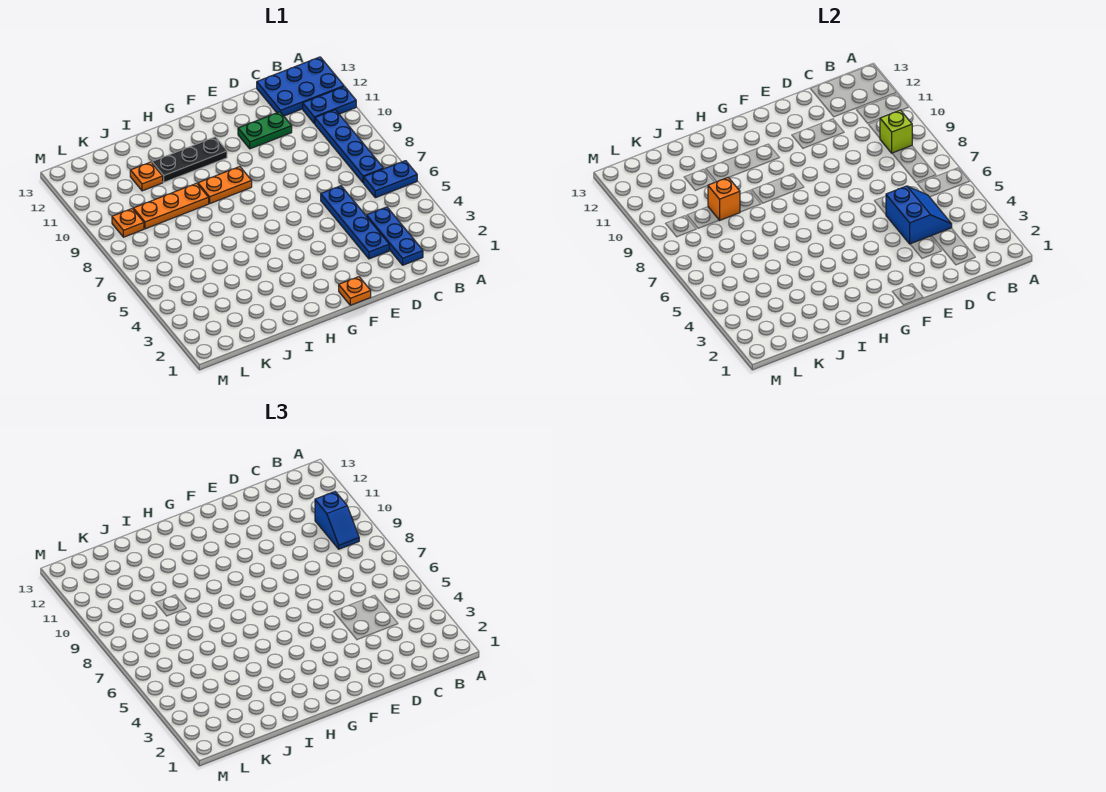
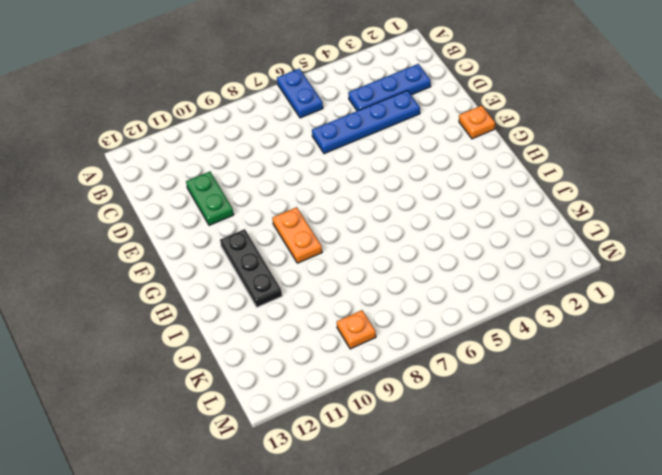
none -> blue plate A11:B11 level 1
none -> blue plate A12:C13 level 1
none -> blue plate B7:B10 level 1

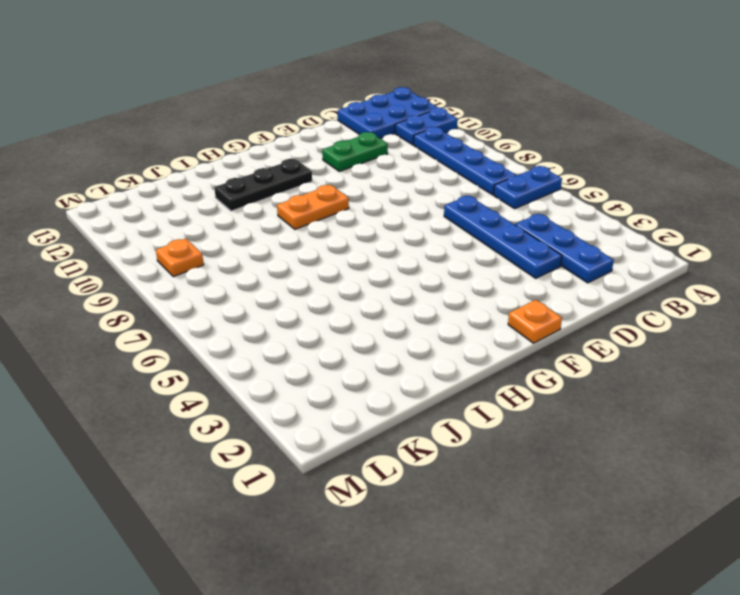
none -> orange plate I9:K9 level 1
none -> orange plate J11 level 1
none -> lime brick B9 level 2

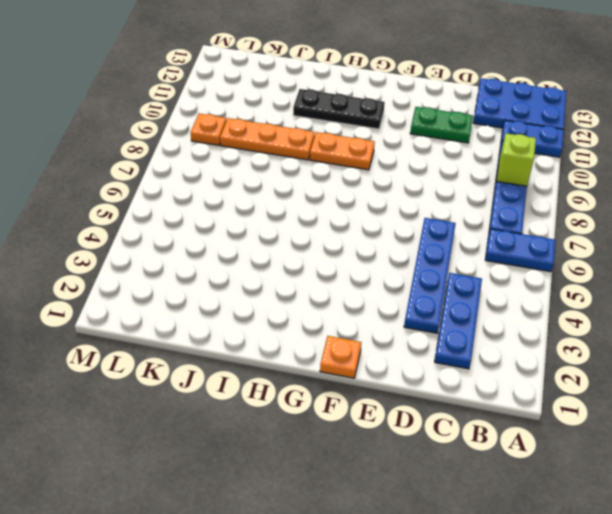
none -> orange plate J11 level 1
none -> blue slope C4:D5 level 2 top D
none -> orange brick J9 level 2

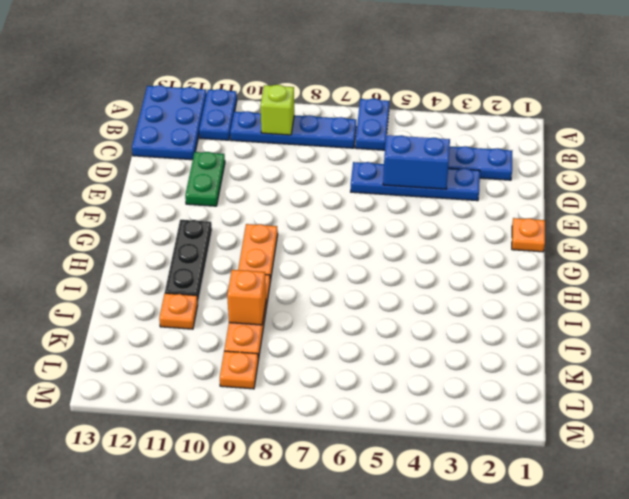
none -> blue slope B9:B10 level 3 top 10

